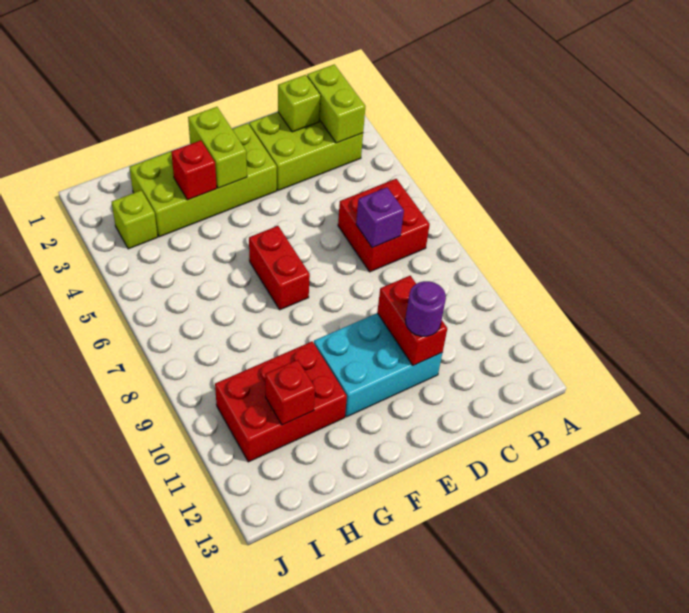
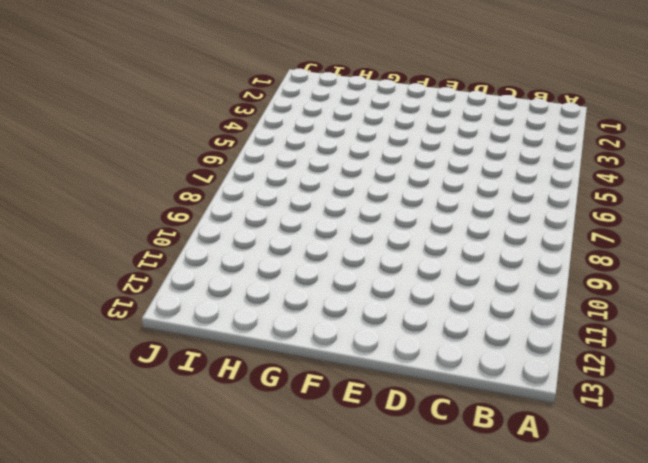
none -> lime brick B2:D3 level 1
none -> red brick B6:C7 level 1
none -> cyan brick D10:F11 level 1

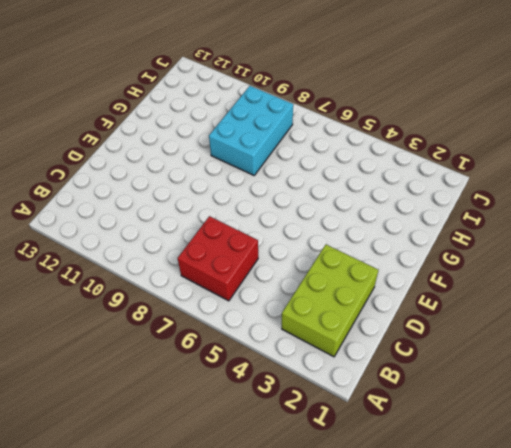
cyan brick G8:I9 level 1 -> cyan brick D10:F11 level 1
none -> lime brick E2:H3 level 1
none -> red brick F6:F7 level 1
none -> red brick G10:I11 level 1

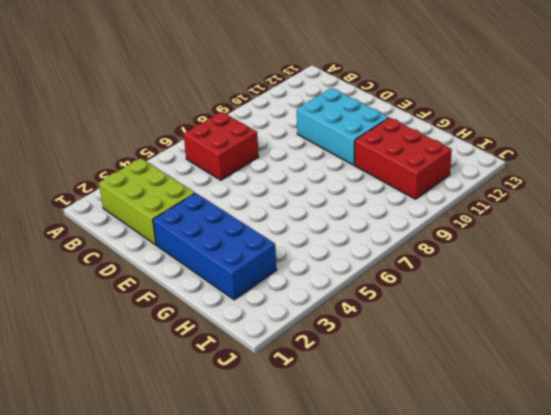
blue brick E2:H3 level 1 -> lime brick E2:H3 level 1
none -> red brick F6:F7 level 1
none -> lime brick I3 level 1
none -> lime brick B2:B3 level 2

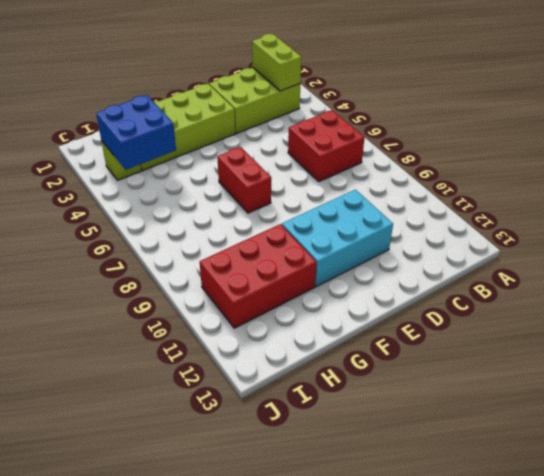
blue brick H3:I4 level 2 -> none
none -> lime brick C2 level 2
none -> purple brick C7 level 2
none -> red brick D10:D11 level 2

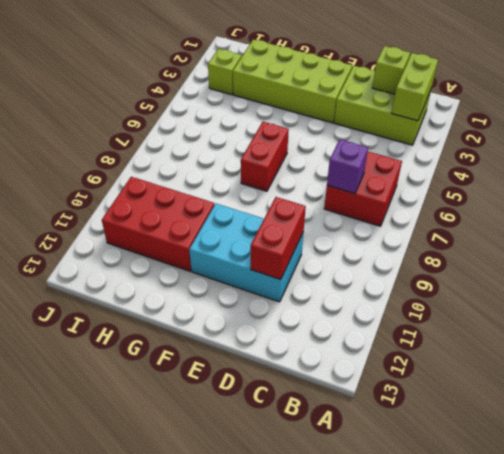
none -> lime brick F2:F3 level 2
none -> red brick G3 level 2
none -> red brick H11 level 2

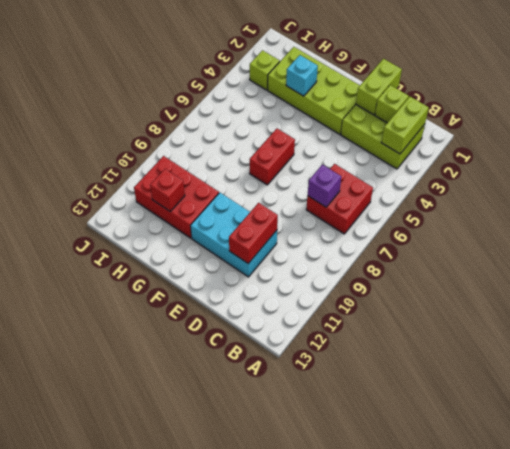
lime brick D1:D2 level 2 -> lime brick F2:F3 level 2
cyan brick G3 level 2 -> red brick G3 level 2
none -> purple round brick D11 level 3

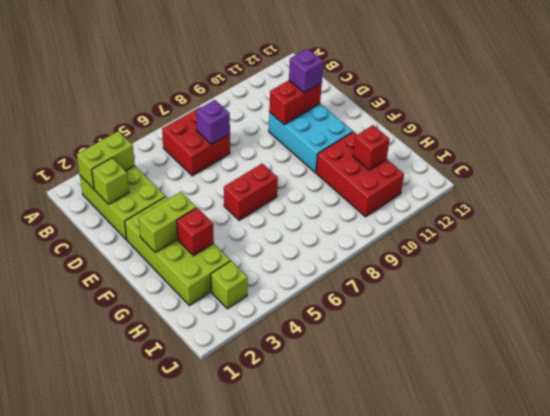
purple brick D11 level 3 -> purple round brick D11 level 3

